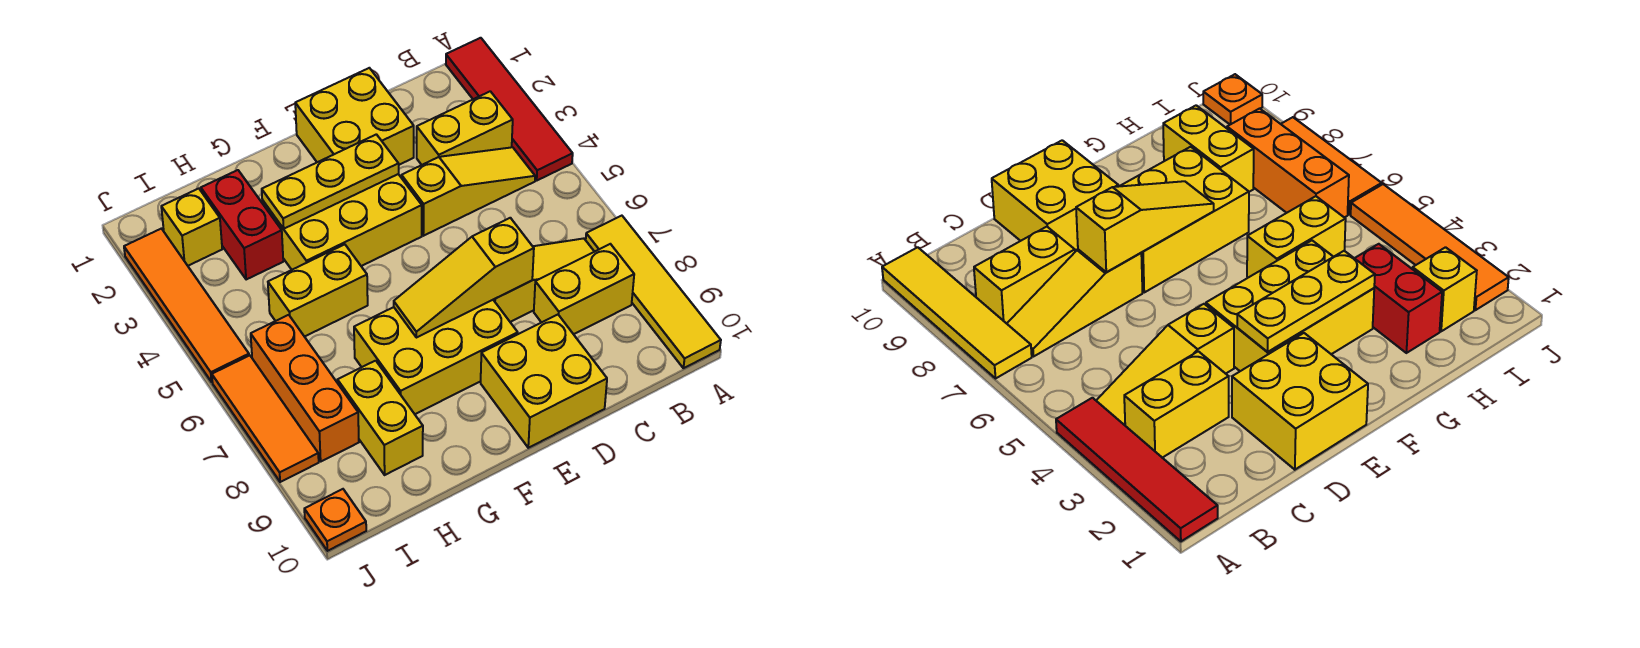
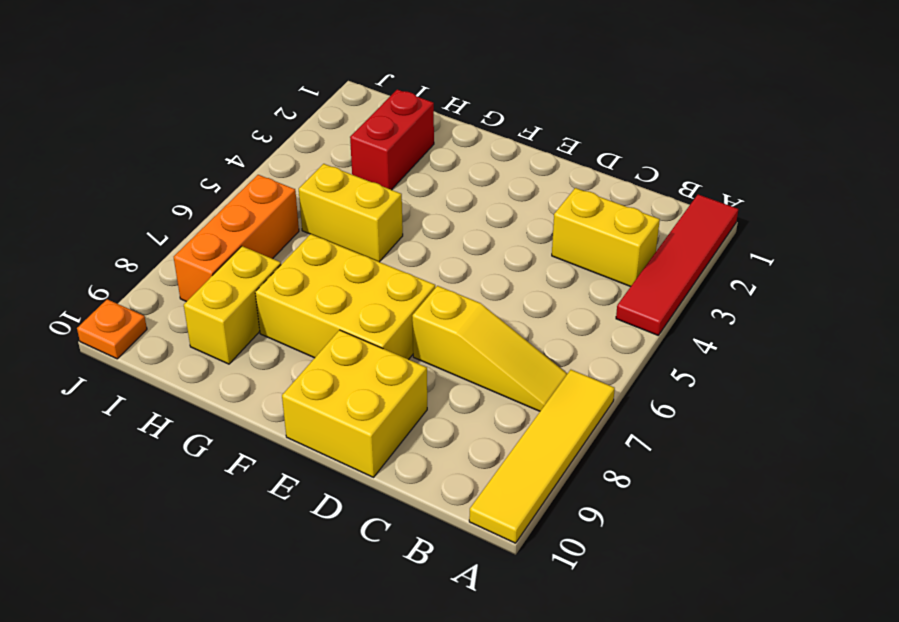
none -> yellow slope B4:D4 level 1 top D
none -> yellow brick B8:C8 level 1
none -> yellow brick D1:E2 level 1

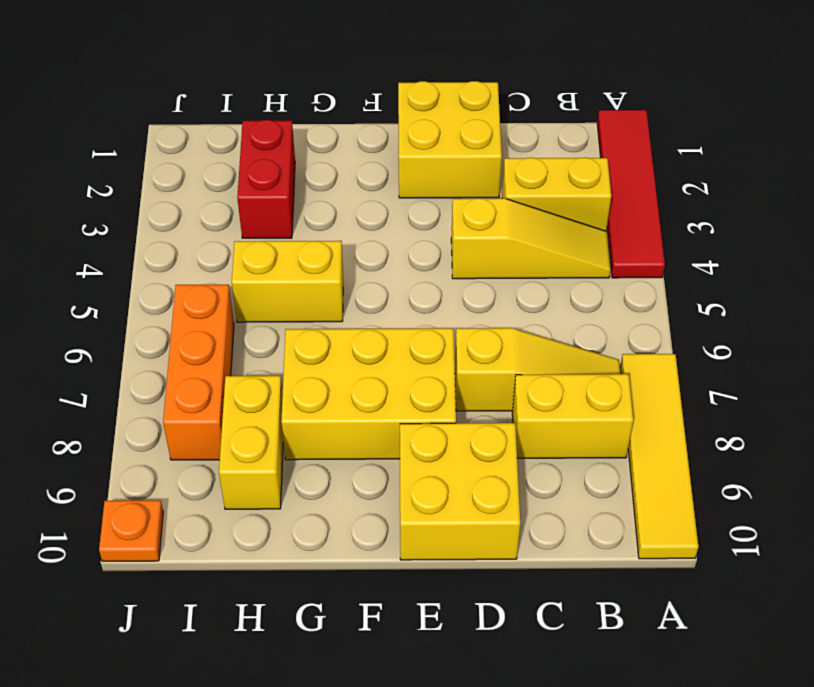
none -> yellow brick E3:G4 level 1
none -> yellow brick I2 level 1
none -> orange tile J2:J5 level 1

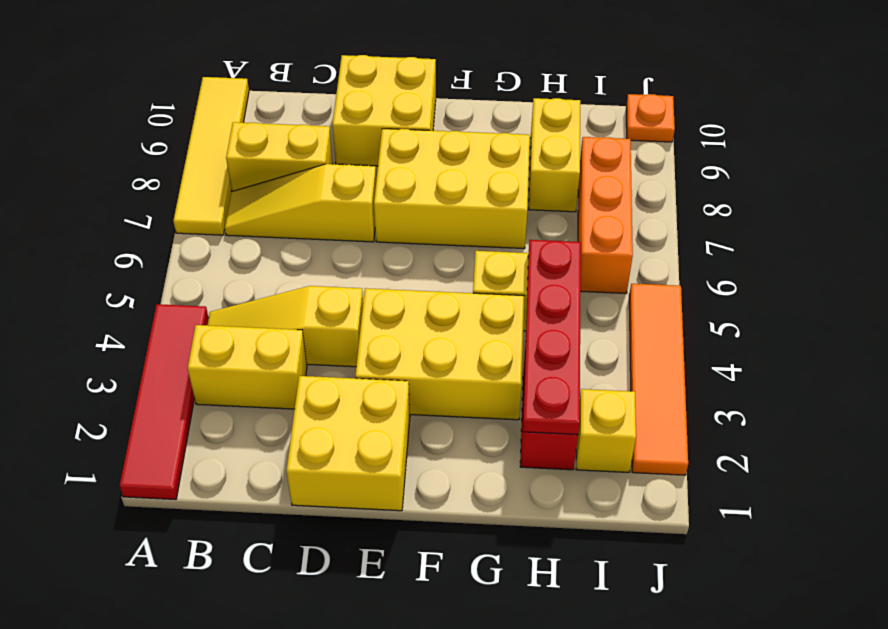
red plate H2:H5 level 2 -> none
none -> orange tile J6:J8 level 1
none -> yellow slope D7:F7 level 2 top D
none -> yellow plate E3:G3 level 2

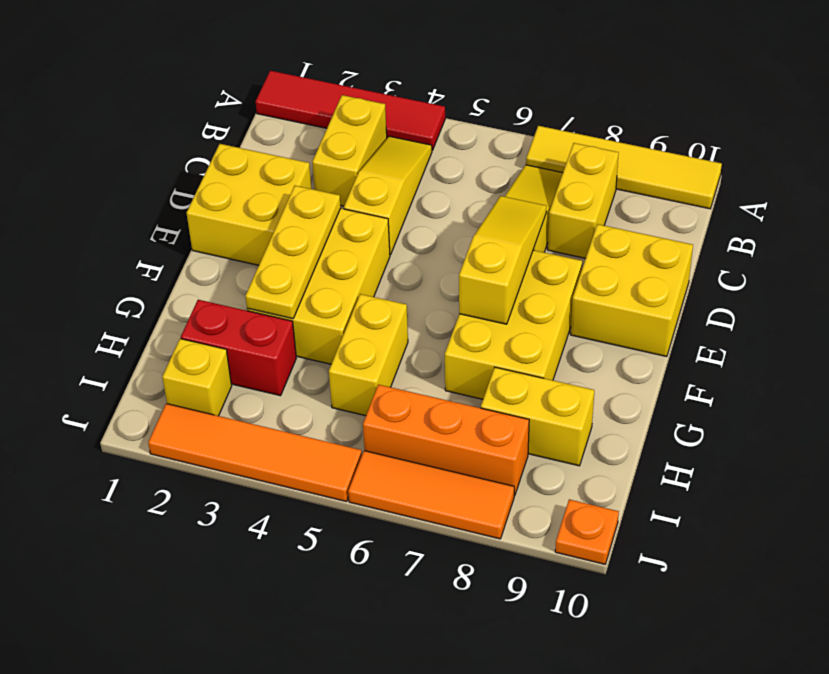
yellow slope D7:F7 level 2 top F -> yellow slope D7:F7 level 2 top D

